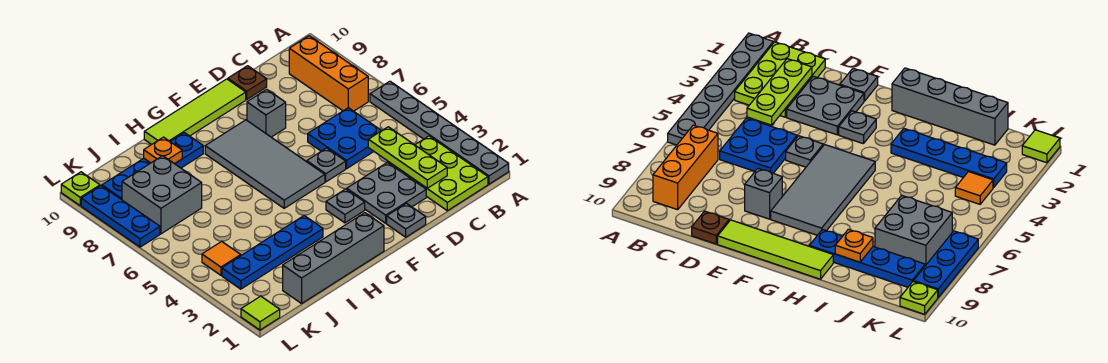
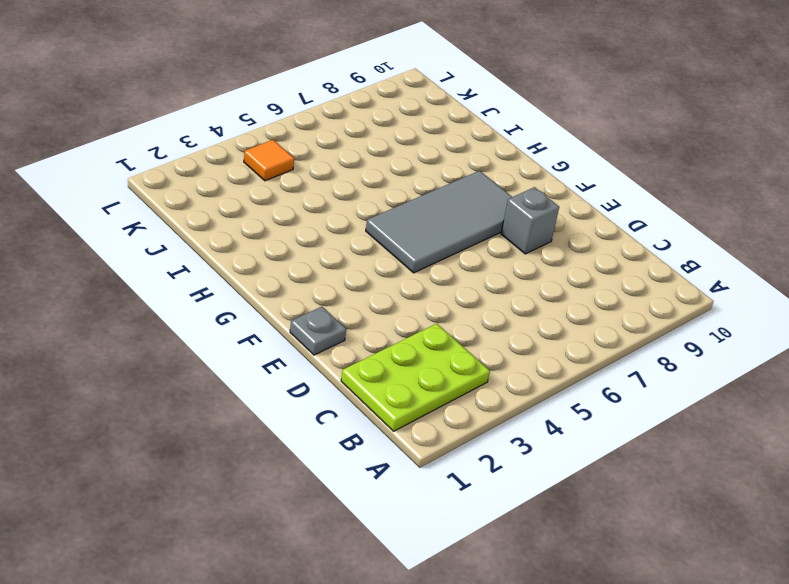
none -> grey plate A1:A6 level 1
none -> orange brick B7:B9 level 1
none -> blue plate C5:D6 level 1

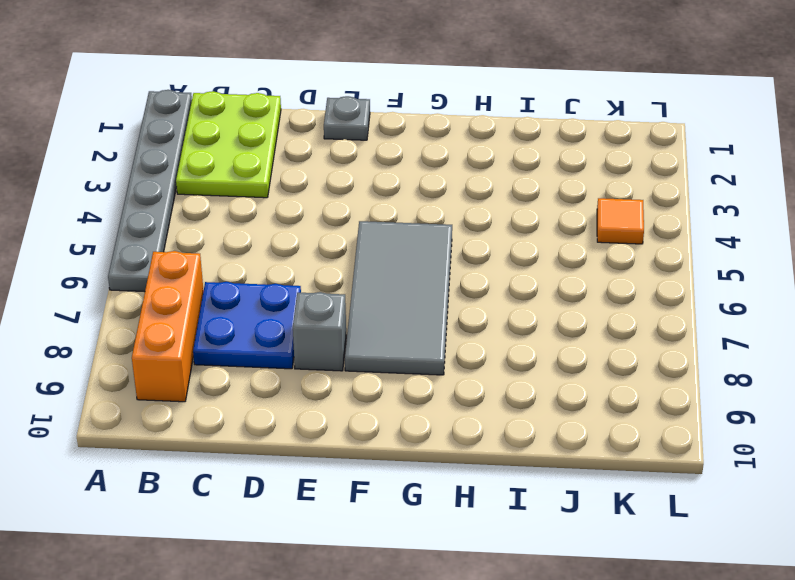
blue plate C7:D8 level 1 -> blue plate C5:D6 level 1
none -> grey plate D2:E3 level 1
none -> brown plate D10 level 1
none -> grey plate E5 level 1

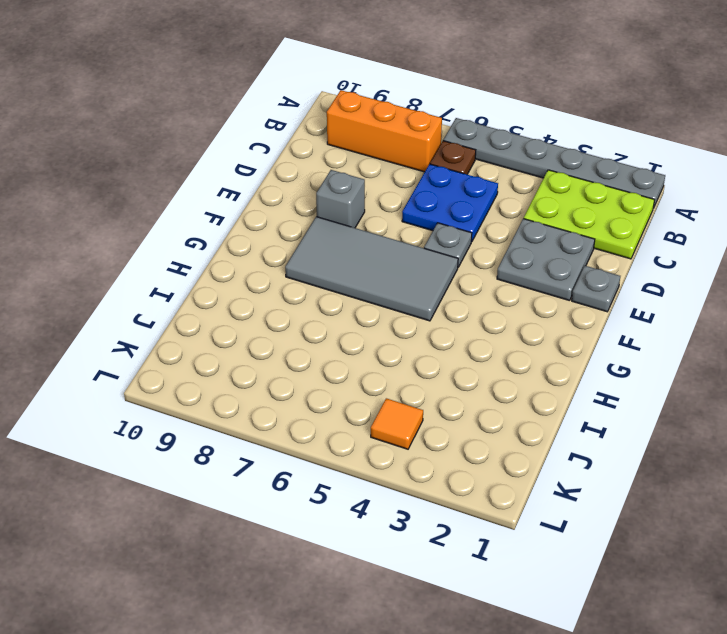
brown plate B6 level 1 -> brown plate D10 level 1
none -> lime tile E10:H10 level 1
none -> grey plate F3 level 1
none -> grey brick G1:J1 level 1

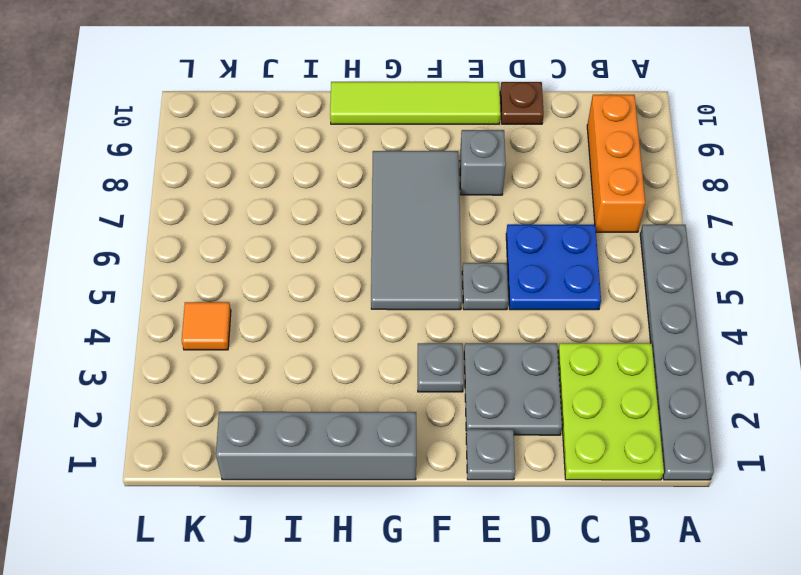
none -> blue plate H3:K3 level 1
none -> blue plate H9:K9 level 1
none -> grey brick J7:K8 level 1

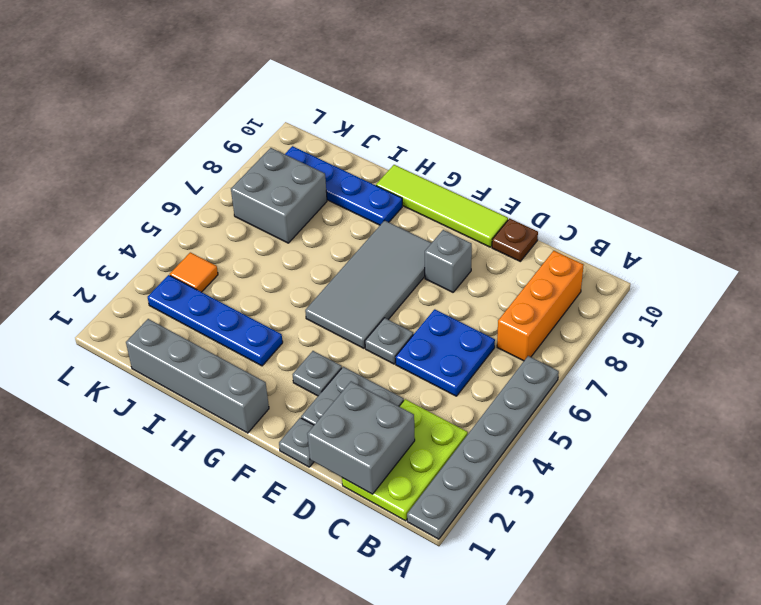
grey brick C1:D2 level 2 -> lime plate C2:C4 level 2
none -> lime tile L1 level 1
none -> blue plate L7:L9 level 1
none -> lime plate L10 level 1

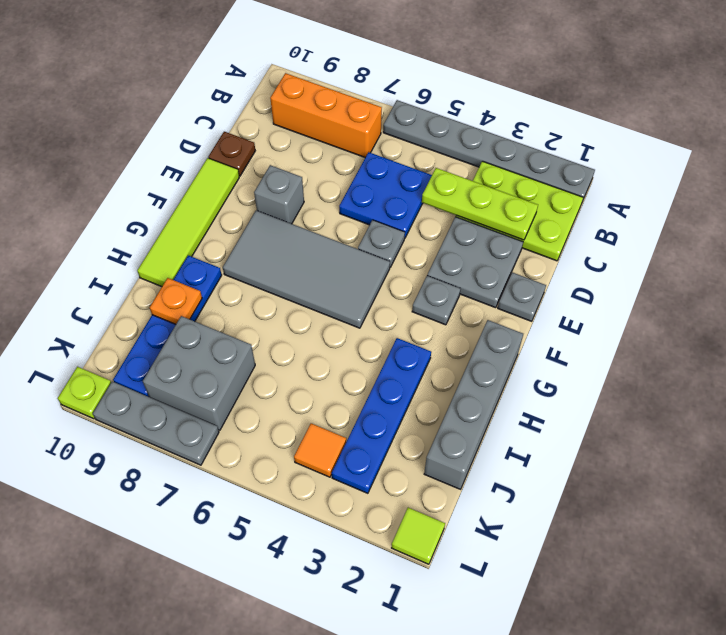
grey plate L7:L9 level 1 -> blue plate L7:L9 level 1

